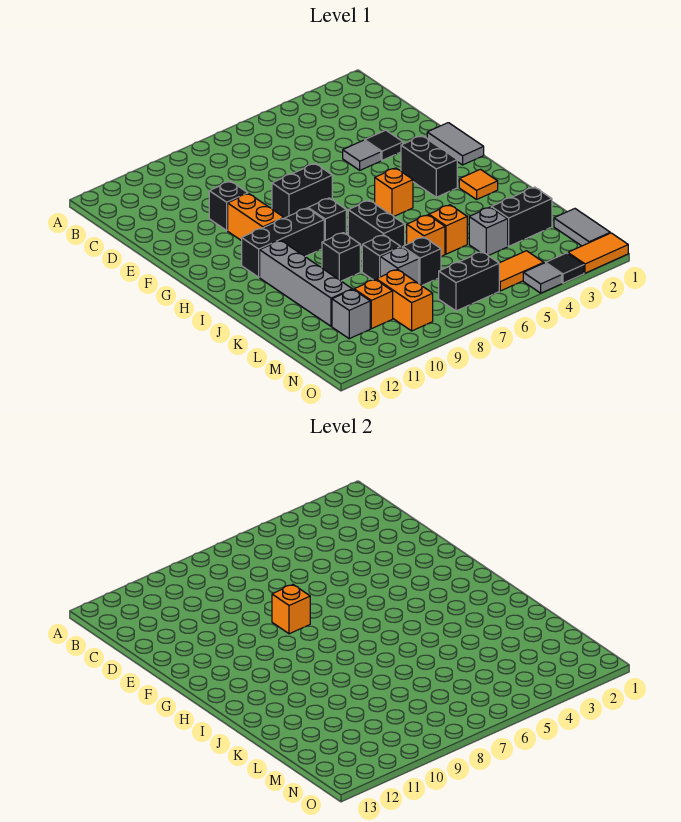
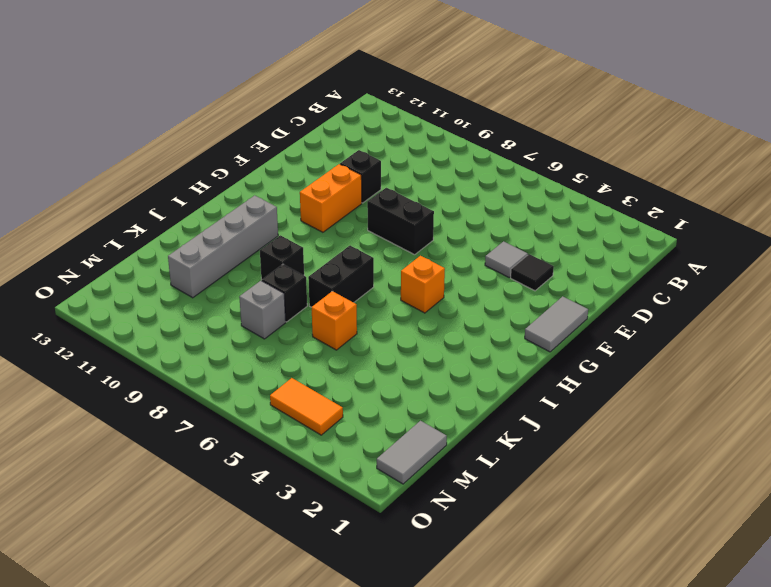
none -> black brick G3:H3 level 1
none -> black brick H8 level 1
none -> black brick H9:H11 level 1
none -> orange tile I2 level 1

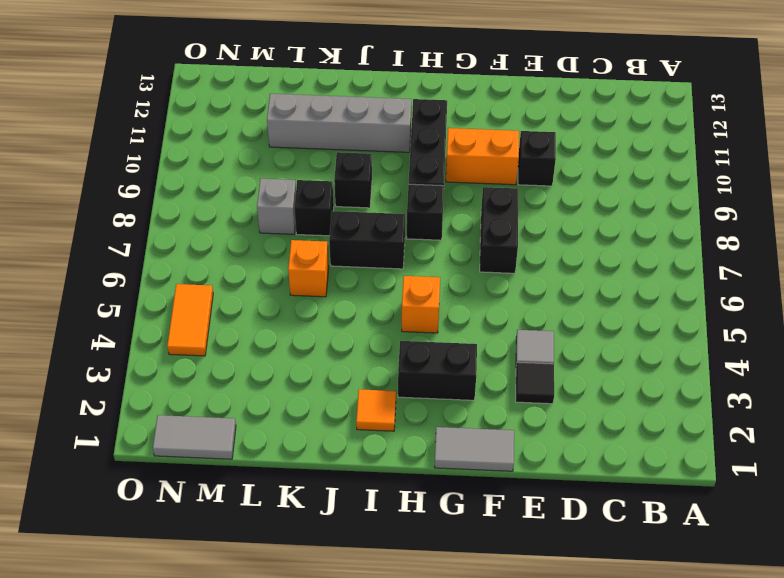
none -> orange brick K5 level 1
none -> black brick L2:L3 level 1
none -> grey brick L4 level 1
none -> black brick L7 level 1

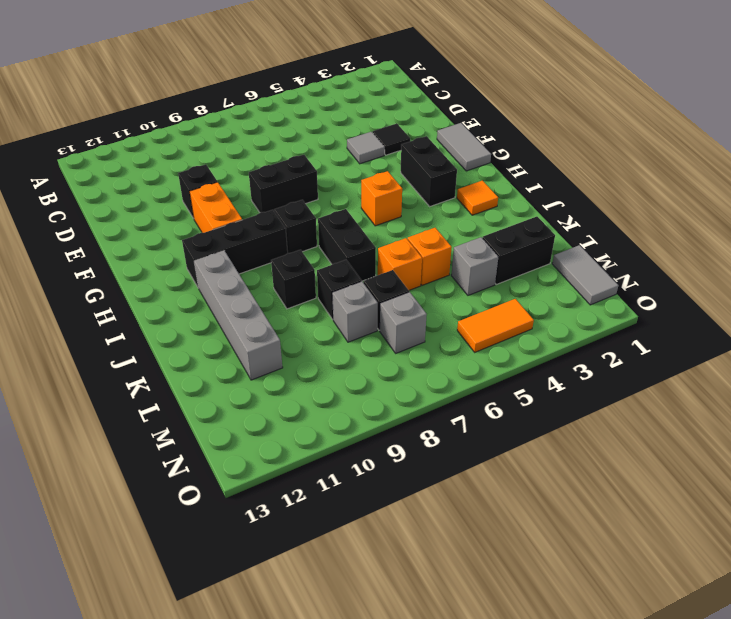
grey brick M7 level 1 -> grey brick M11 level 1
none -> orange brick M9:N9 level 1
none -> orange brick M10 level 1
none -> black brick N6:N7 level 1
none -> orange tile O1:O2 level 1

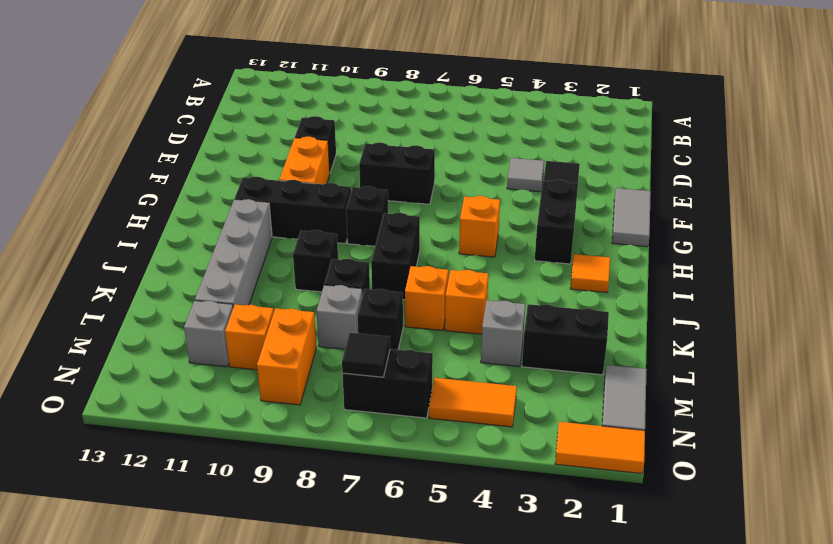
black tile N7 level 2 -> black tile O3 level 1
none -> grey tile O4 level 1
none -> orange brick F8 level 2

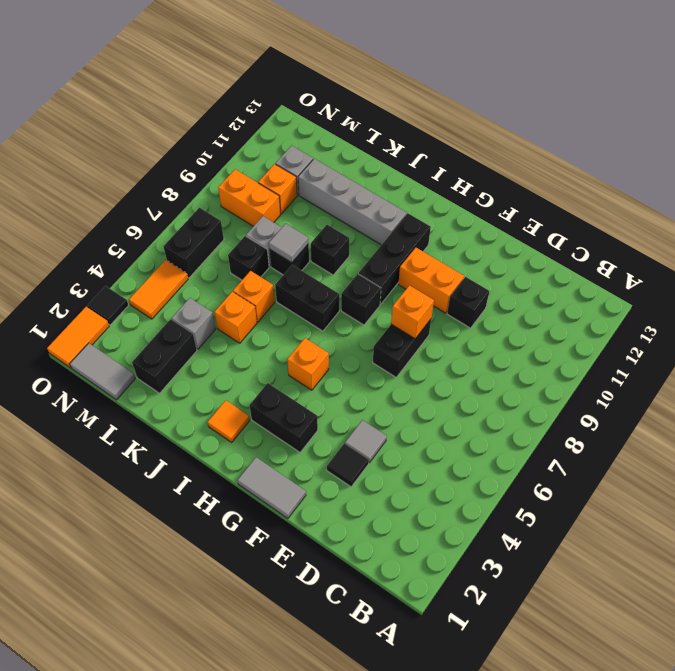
grey tile K8 level 2 -> grey tile O4 level 1

